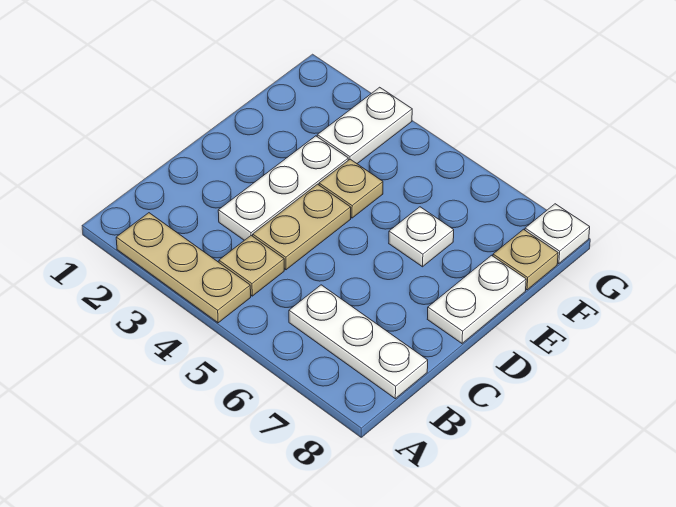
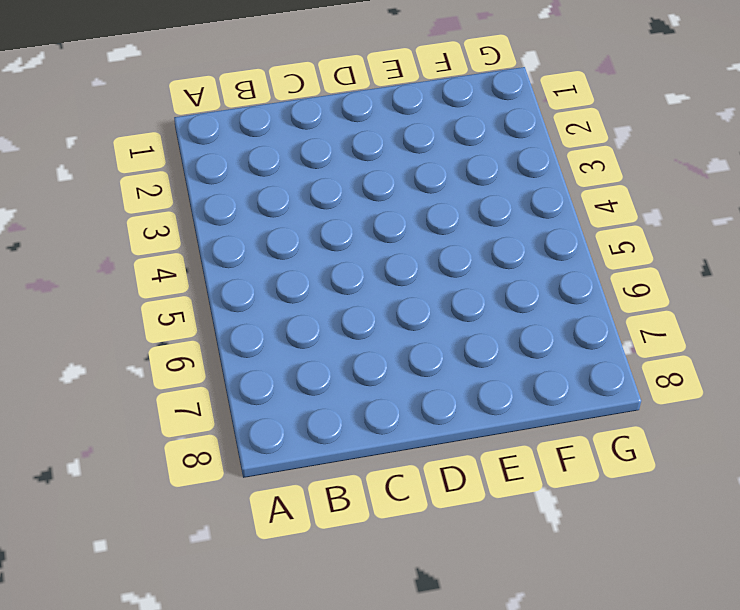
none -> tan plate A2:A4 level 1
none -> tan plate B4 level 1

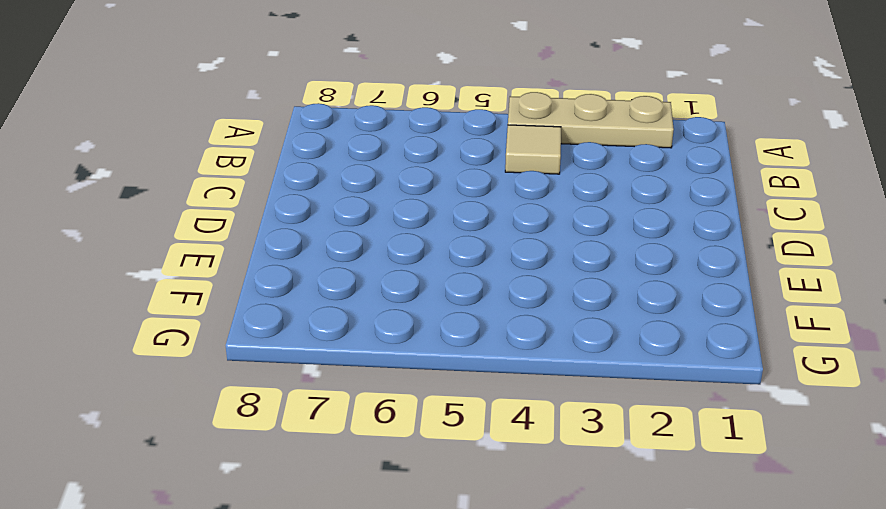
tan tile B4 level 1 -> tan plate B4 level 1
none -> white plate B6:B8 level 1
none -> white plate C3:E3 level 1

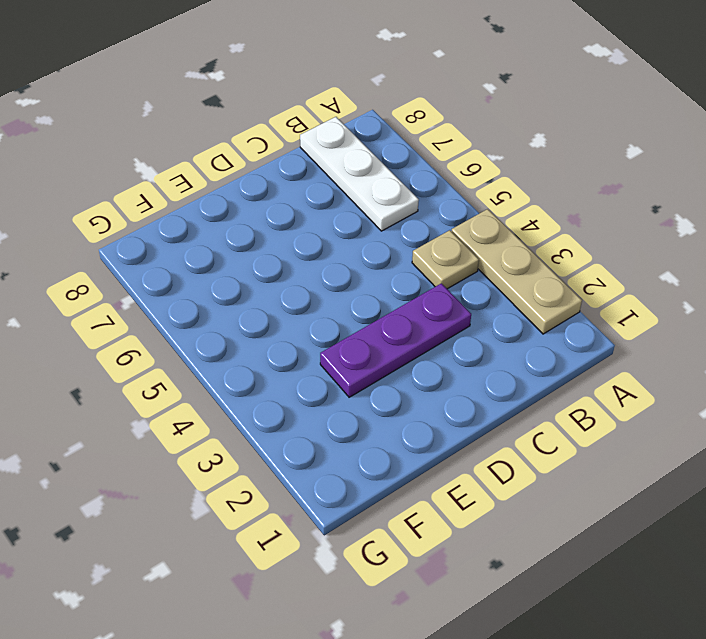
purple plate C3:E3 level 1 -> white plate C3:E3 level 1
none -> tan plate C4:D4 level 1
none -> white plate D8:E8 level 1

